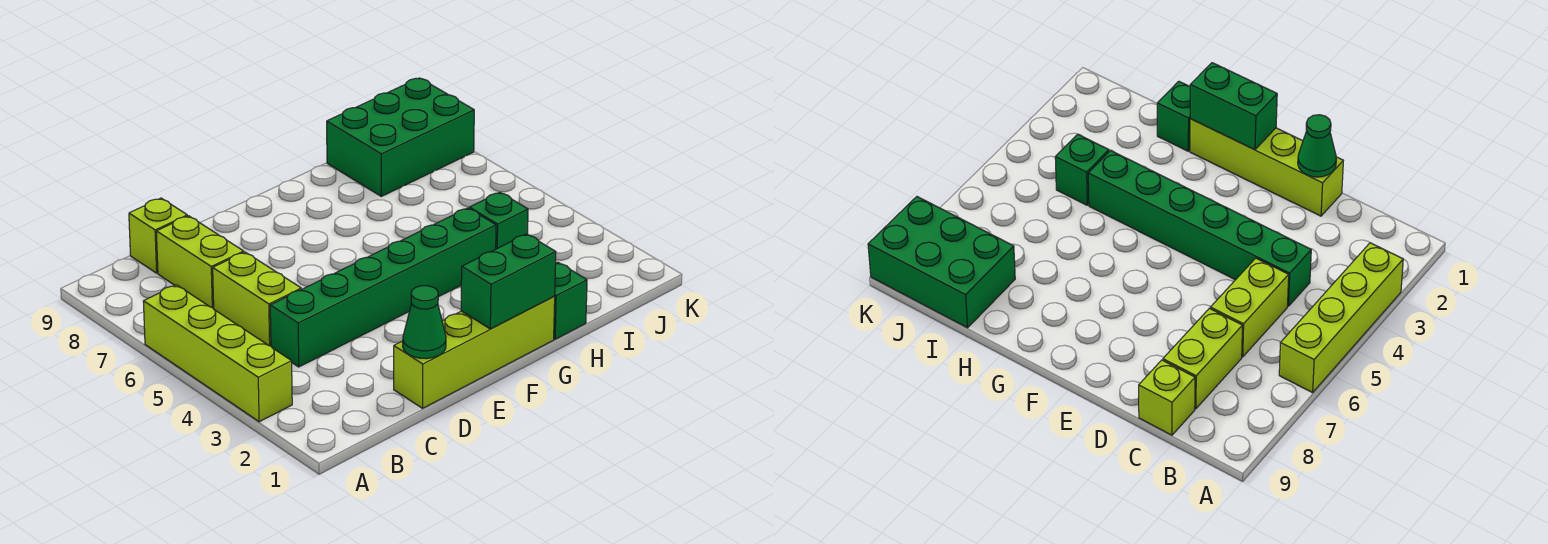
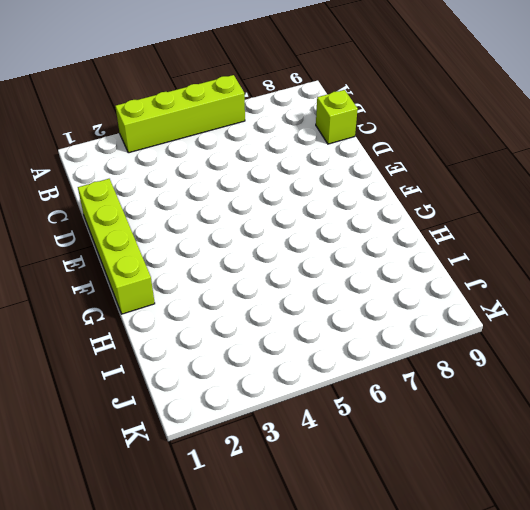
none -> green brick C4:H4 level 1
none -> lime brick C5:C6 level 1

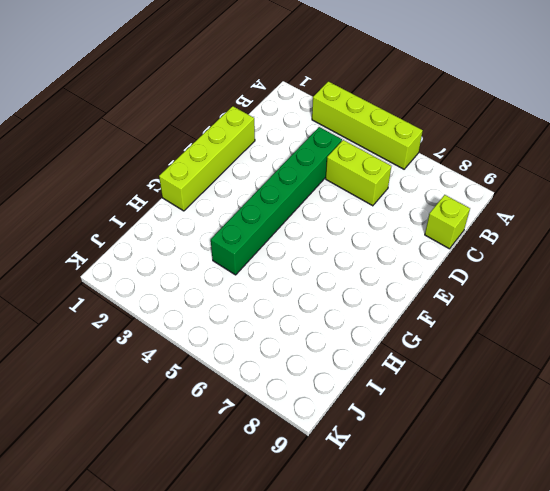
none -> lime brick C7:C8 level 1
none -> green brick H1 level 1

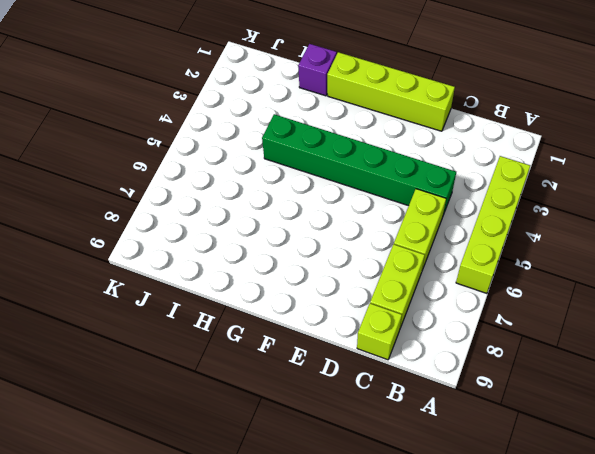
purple brick H1 level 1 -> green brick H1 level 1
none -> green brick I4 level 1
none -> green brick I8:K9 level 1

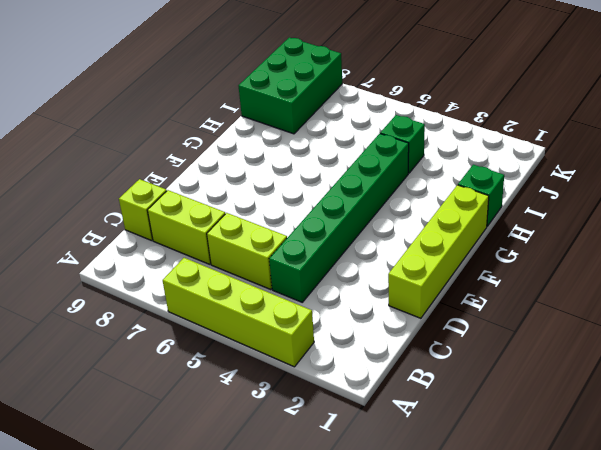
none -> green cone D1 level 2
none -> green brick F1:G1 level 2

